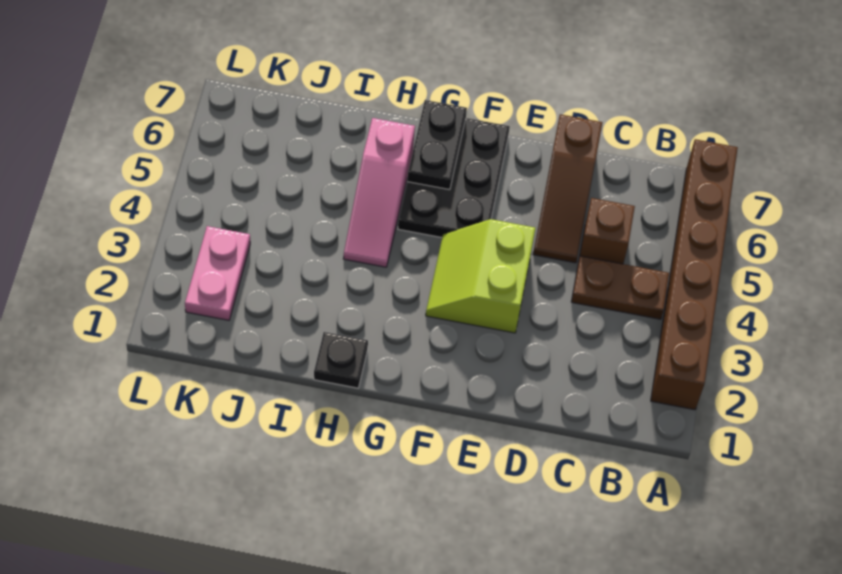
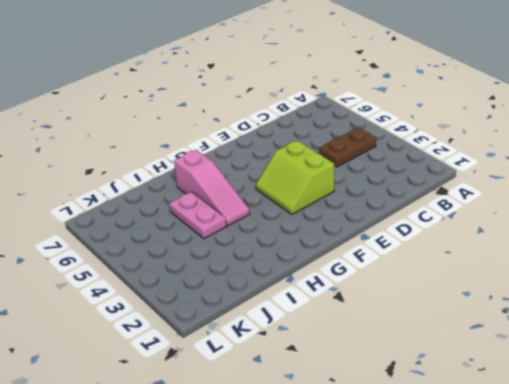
pink plate I4:I5 level 1 -> pink plate K2:K3 level 1
none -> brown brick A2:A7 level 1
none -> brown brick C5 level 1

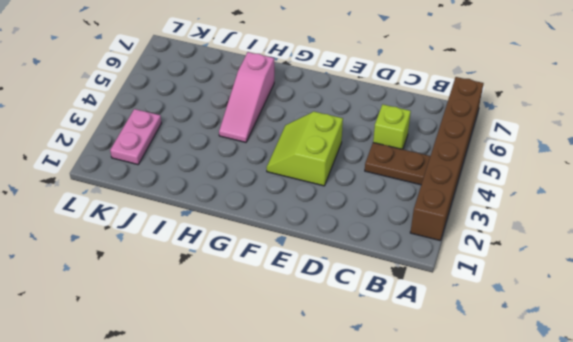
lime brick C5 level 1 -> brown brick C5 level 1
none -> brown slope D5:D7 level 1 top 7
none -> black plate F5:G7 level 1

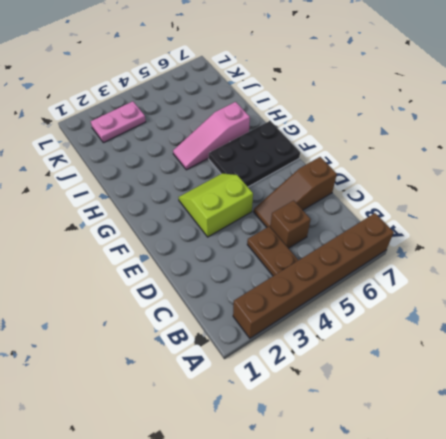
none -> black plate H1 level 1
none -> black plate G6:G7 level 2

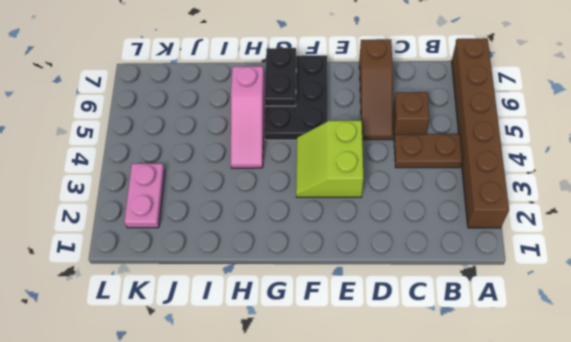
none -> black plate H1 level 1

